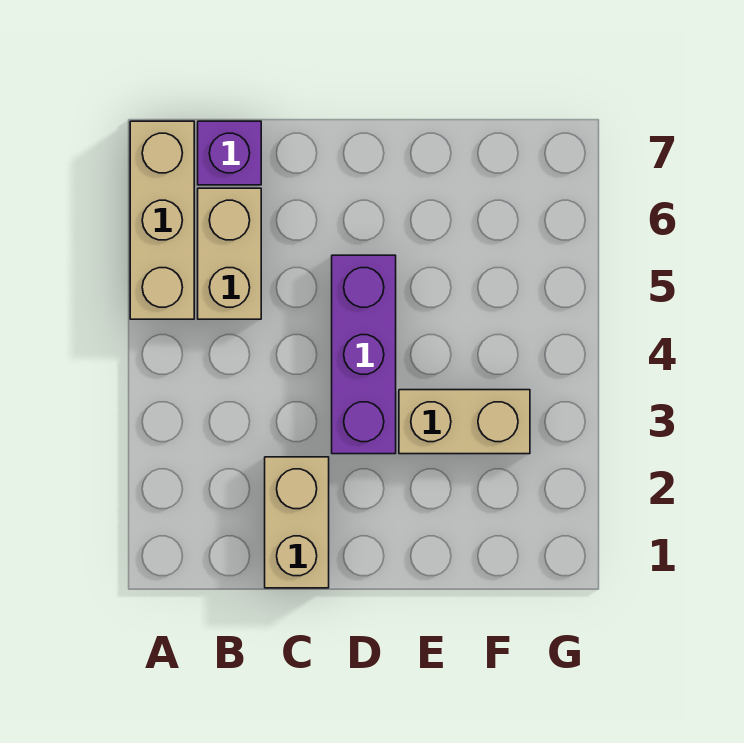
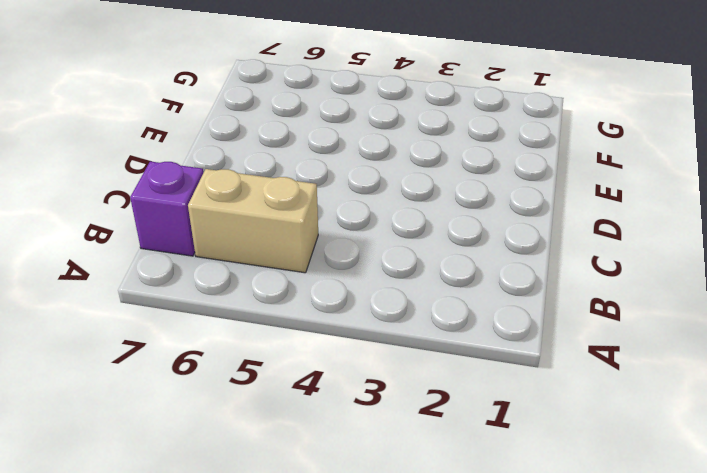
none -> tan brick A5:A7 level 1
none -> tan brick C1:C2 level 1

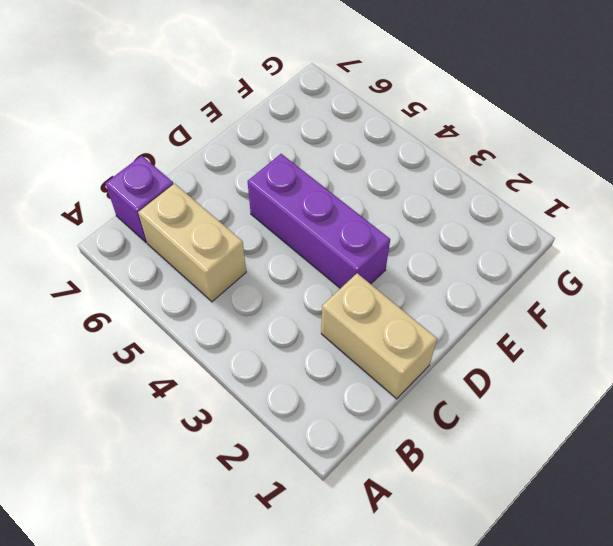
none -> tan brick A5:A7 level 1
none -> tan brick E3:F3 level 1

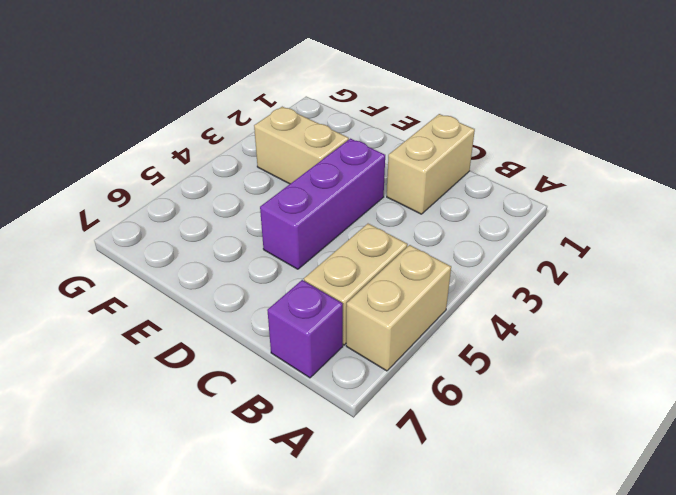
tan brick A5:A6 level 1 -> tan brick A5:A7 level 1

